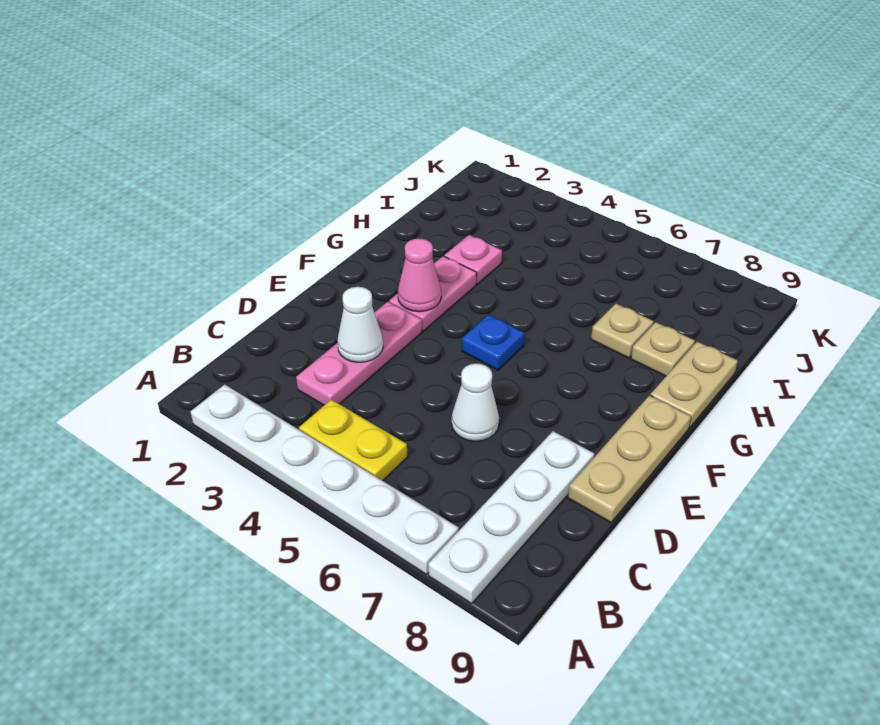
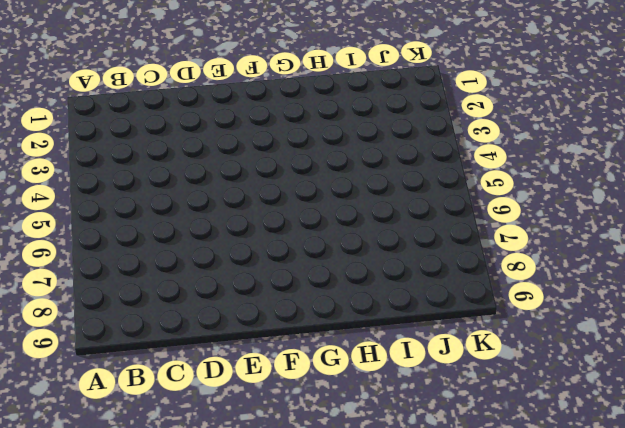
none -> white plate A2:A7 level 1
none -> white plate A8:D8 level 1
none -> yellow plate B4:B5 level 1

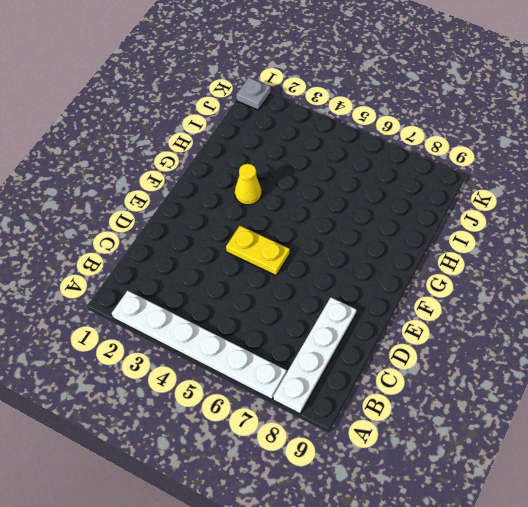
yellow plate E4:E5 level 1 -> yellow plate B4:B5 level 1
yellow cone G3 level 1 -> pink plate F3:G3 level 1
grey plate K1 level 1 -> none
none -> pink plate C3:E3 level 1
none -> white cone D6 level 1
none -> tan plate D9:F9 level 1

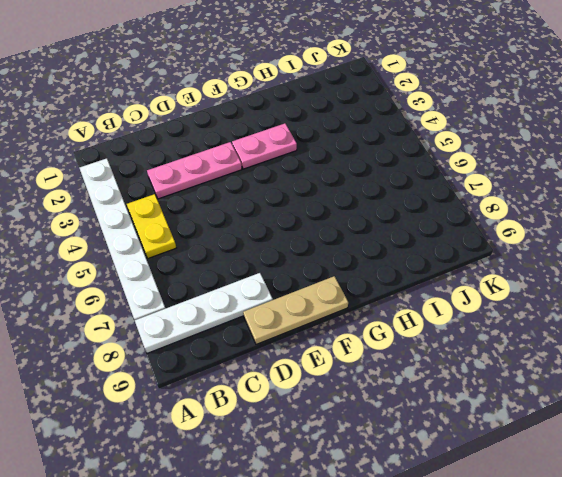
none -> white cone D6 level 1
none -> blue plate F5 level 1
none -> tan plate G9:H9 level 1

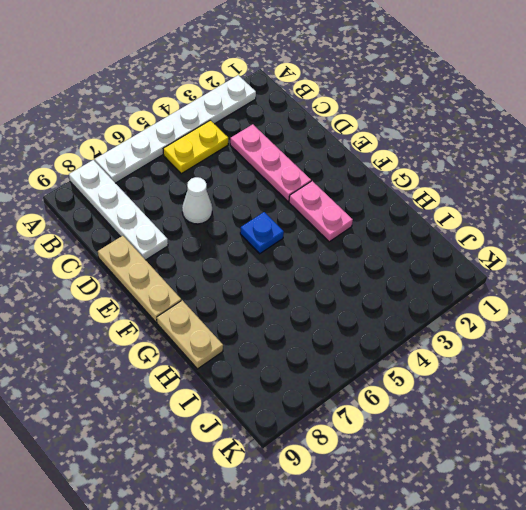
none -> pink plate H3 level 1
none -> tan plate H7 level 1
none -> tan plate H8 level 1

